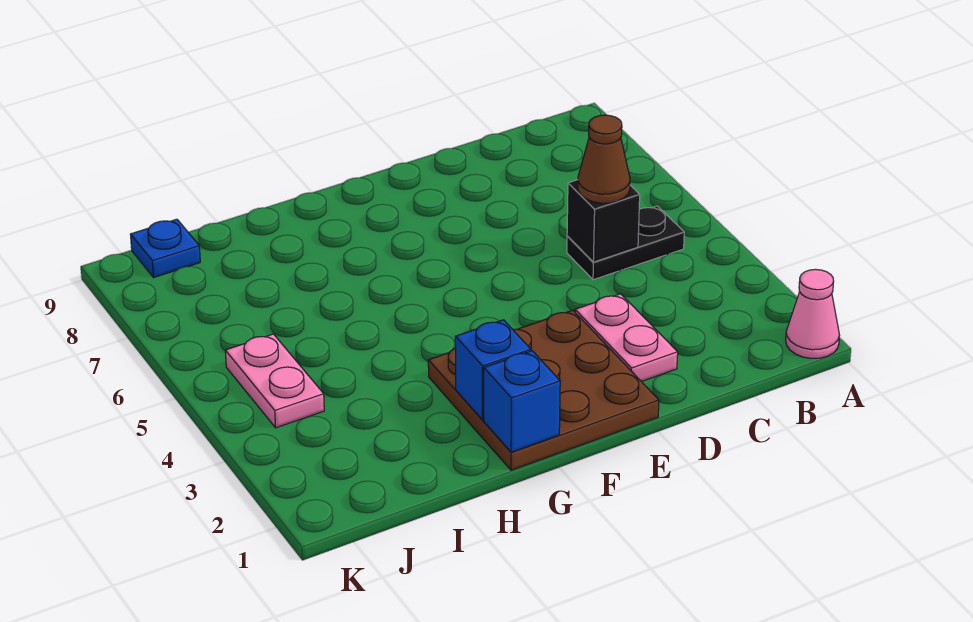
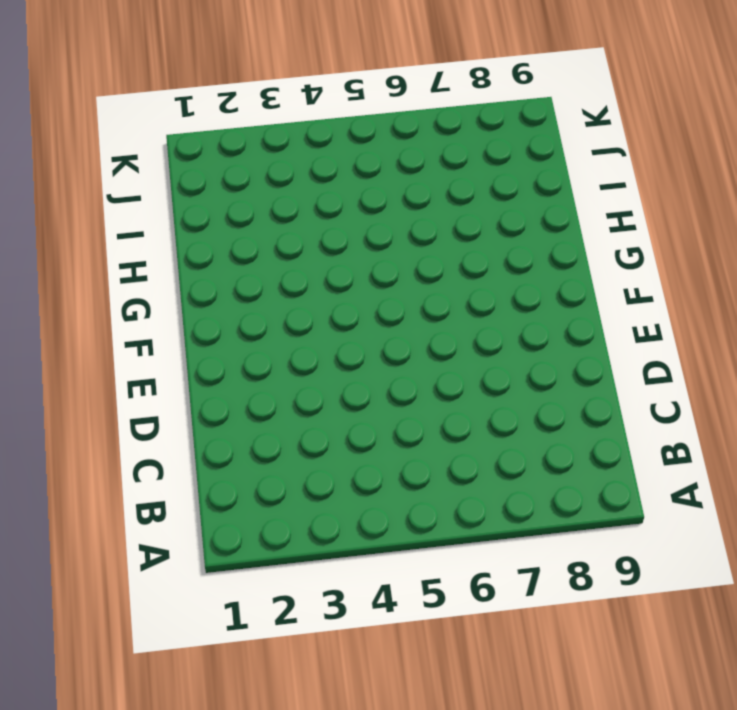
none -> pink cone A1 level 1
none -> black plate B5:C5 level 1

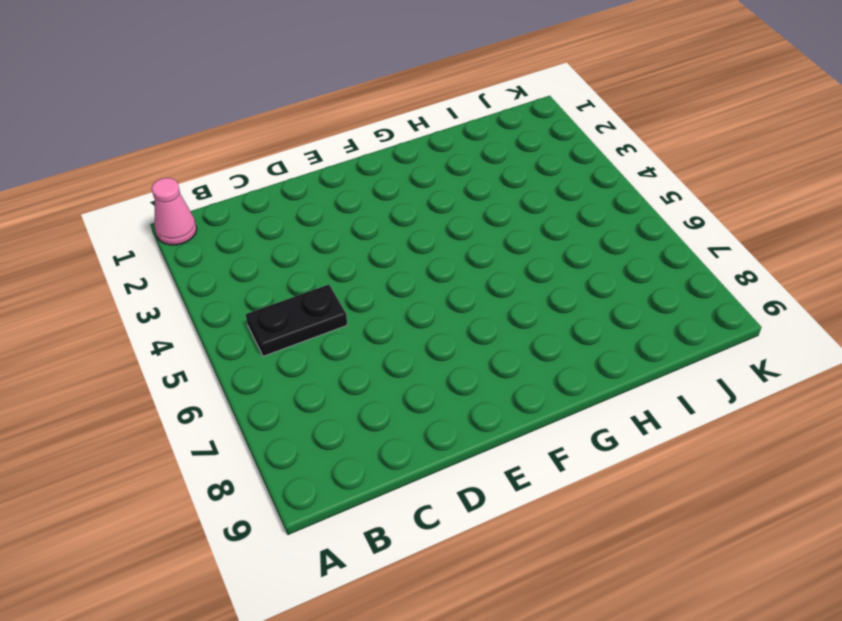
none -> pink plate D2:D3 level 1
none -> brown plate E1:G3 level 1

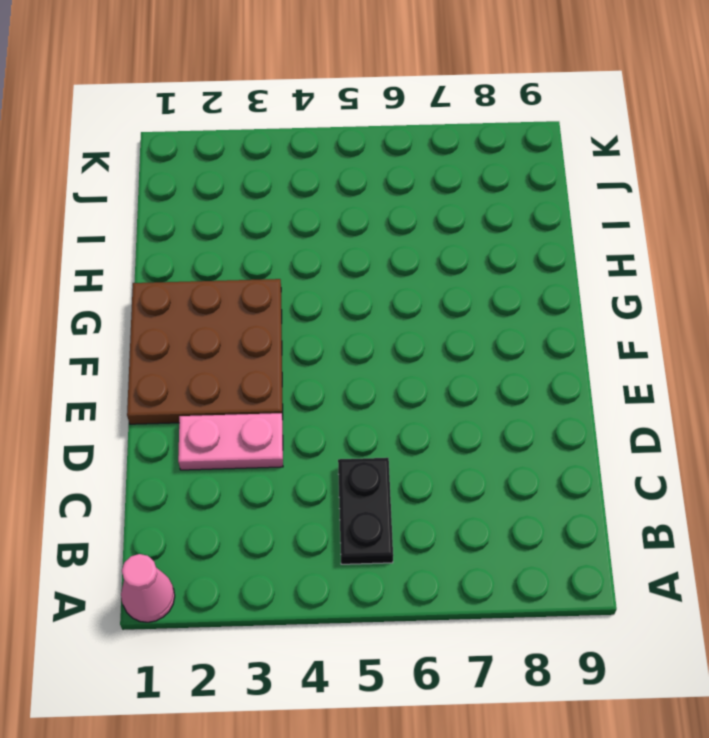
none -> pink plate J4:J5 level 1
none -> blue plate J9 level 1

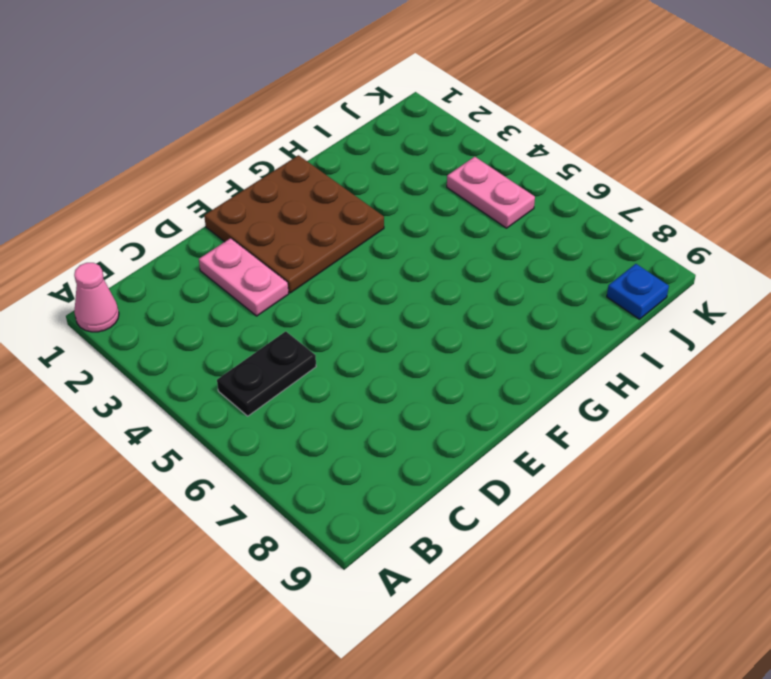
none -> black brick C5 level 2
none -> blue brick G1 level 2

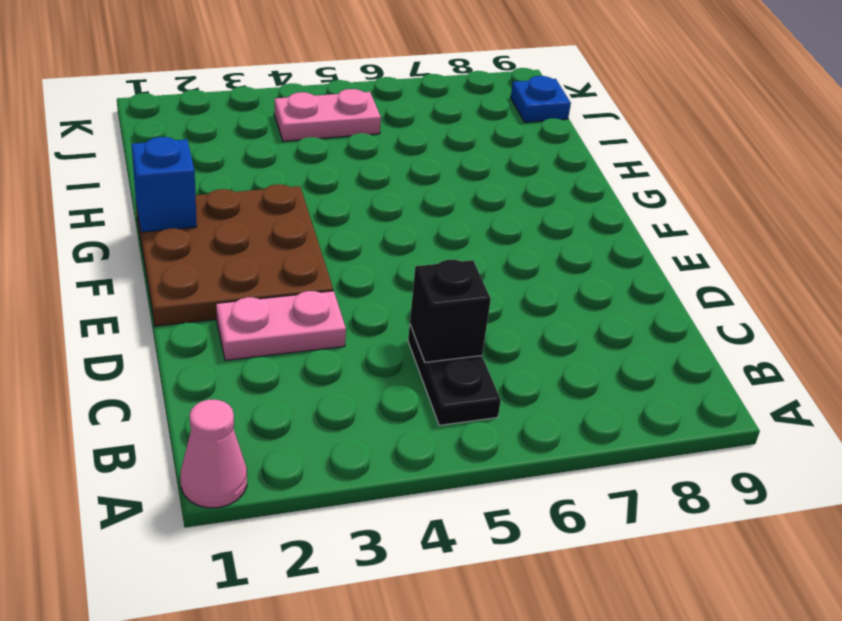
none -> blue brick G2 level 2
none -> brown cone C5 level 3

